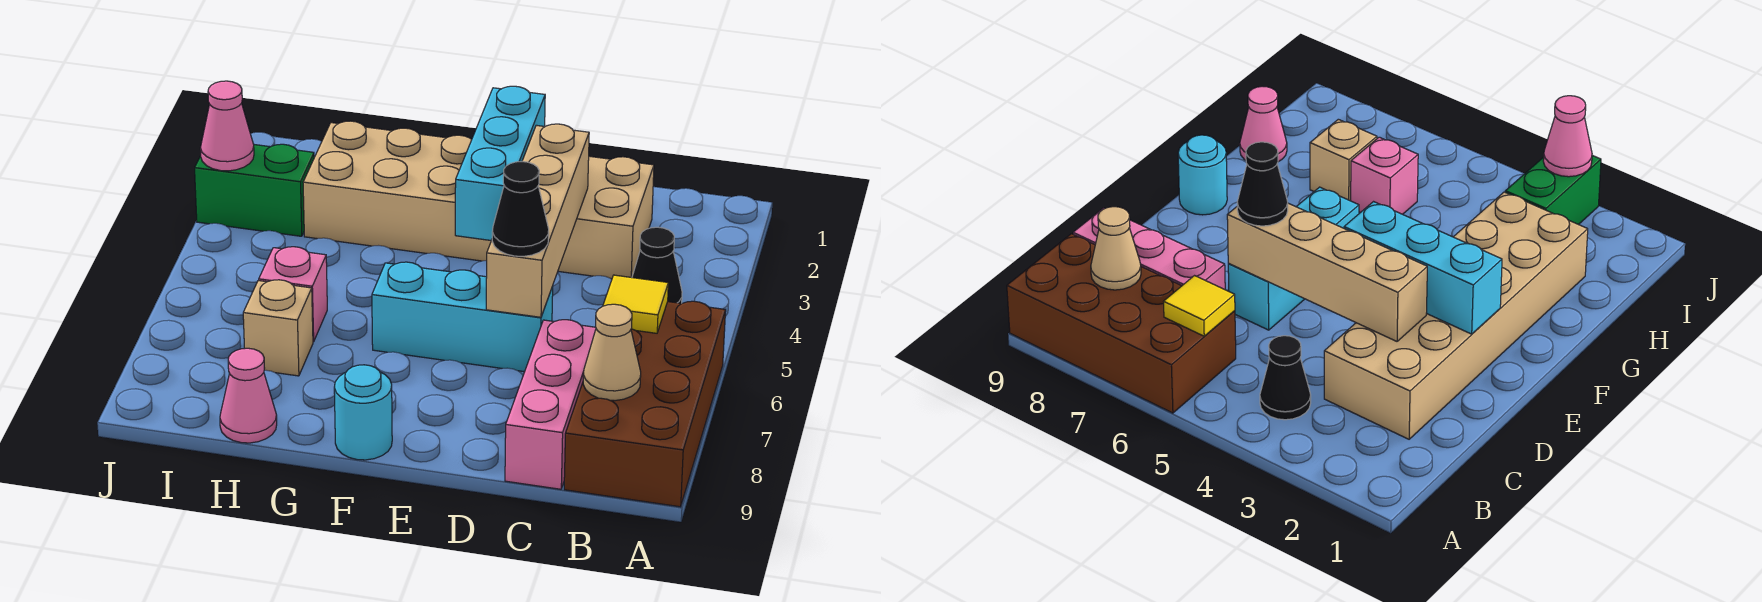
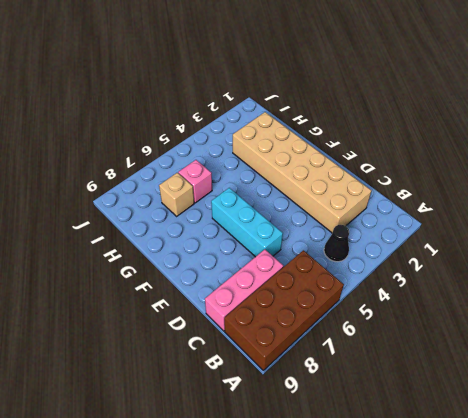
none -> cyan round brick F9 level 1
none -> pink cone H9 level 1
none -> green brick I3:J3 level 1

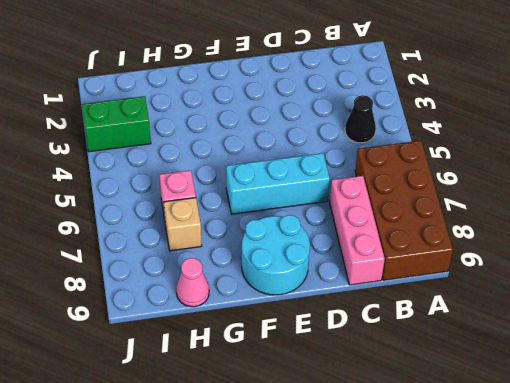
cyan round brick E8:F9 level 1 -> cyan round brick F9 level 1
none -> tan brick C2:H3 level 1
none -> yellow tile B6 level 2
none -> tan cone B8 level 2

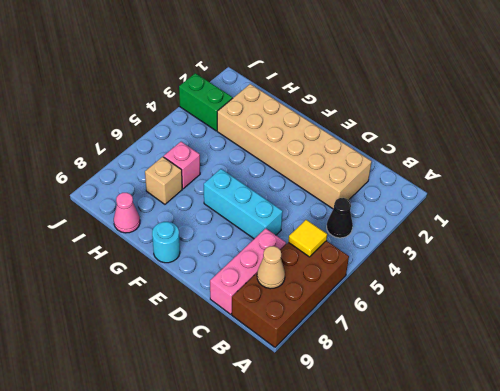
none -> tan brick D3:D6 level 2
none -> cyan brick E2:E4 level 2
none -> pink cone J3 level 2

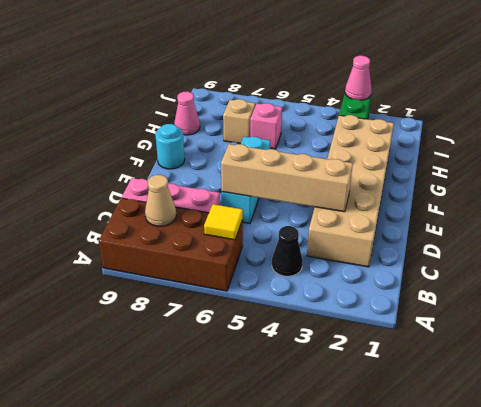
none -> cyan brick E2:E4 level 2
none -> black cone D6 level 3

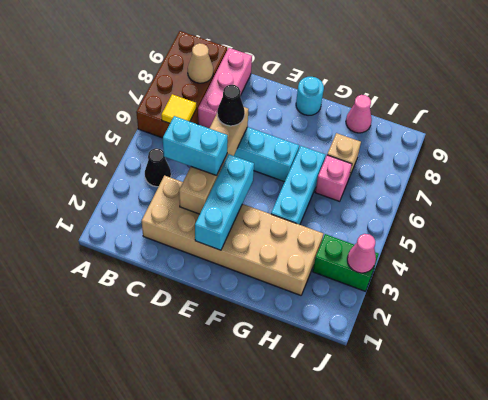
cyan brick C4:D4 level 3 -> none
cyan brick G4:G6 level 1 -> none

